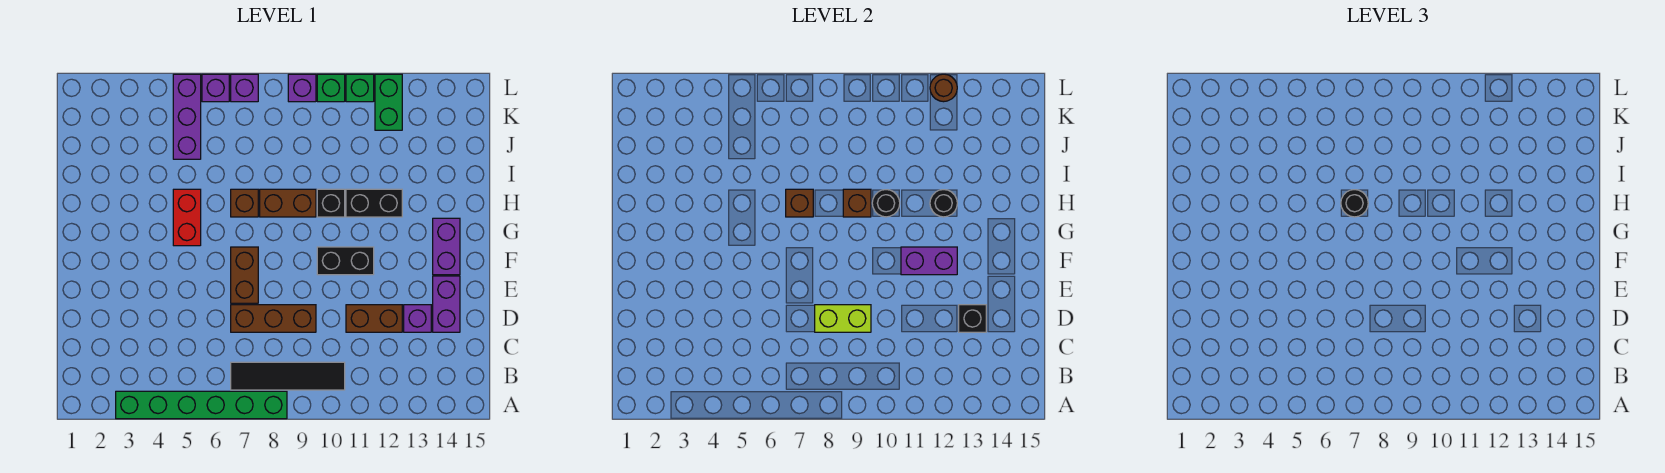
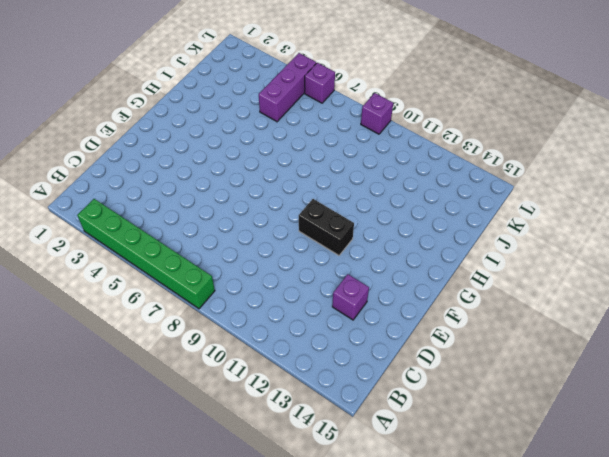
none -> black tile B7:B10 level 1
none -> brown brick D7:D9 level 1
none -> brown brick D11:D12 level 1
none -> purple brick D14:E14 level 1

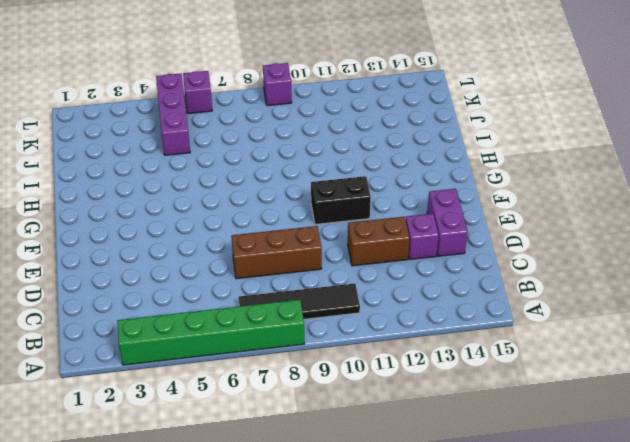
none -> brown brick E7:F7 level 1
none -> purple brick F14:G14 level 1
none -> red brick G5:H5 level 1
none -> brown brick H7 level 1

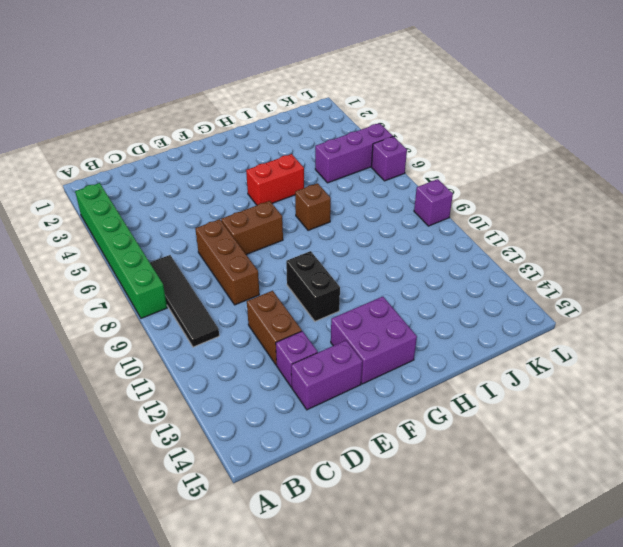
purple brick F13:G14 level 1 -> purple brick F14:G14 level 1
none -> brown brick H8:H9 level 1
none -> black brick H10 level 1
none -> black brick H11:H12 level 1
none -> green brick K12:L12 level 1

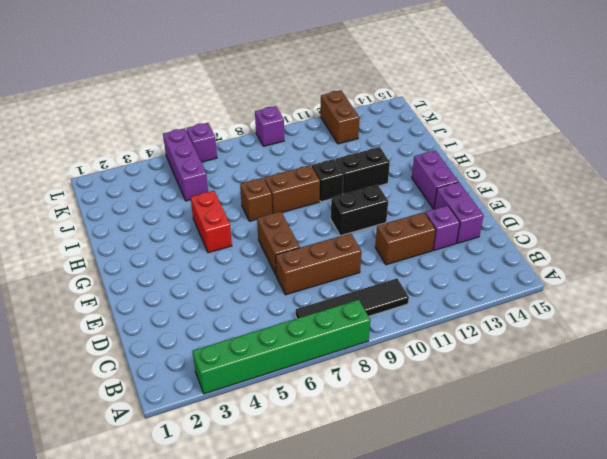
brown brick K12:L12 level 1 -> green brick K12:L12 level 1
none -> purple brick L7 level 1
none -> green brick L10 level 1
none -> green brick L11 level 1
none -> lime brick D8:D9 level 2

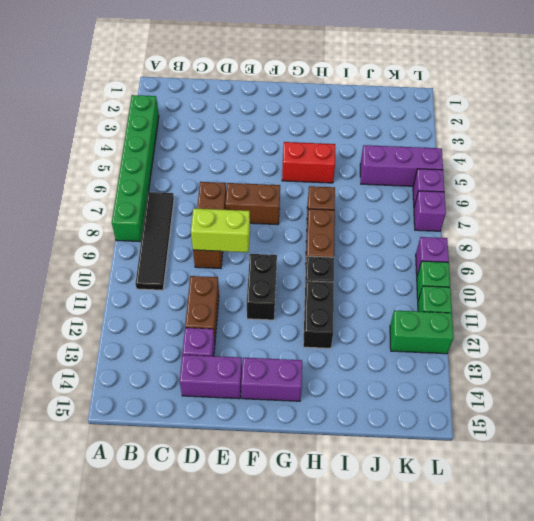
lime brick D9:E9 level 2 -> lime brick D8:D9 level 2
none -> black brick D13 level 2
none -> purple brick F11:F12 level 2
none -> brown brick H7 level 2
none -> brown brick H9 level 2

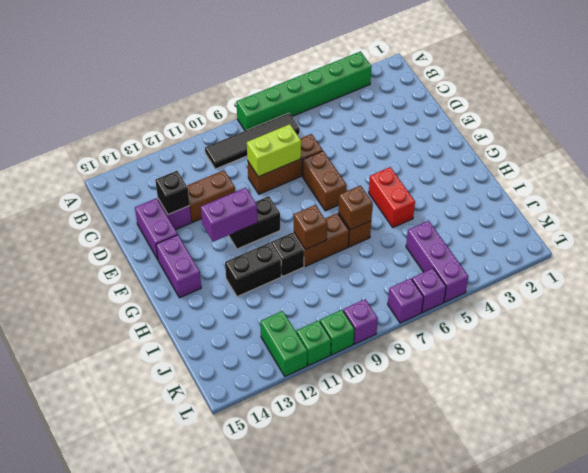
none -> black round brick H10 level 2
none -> black round brick H12 level 2
none -> brown round brick L12 level 2
none -> black round brick H7 level 3

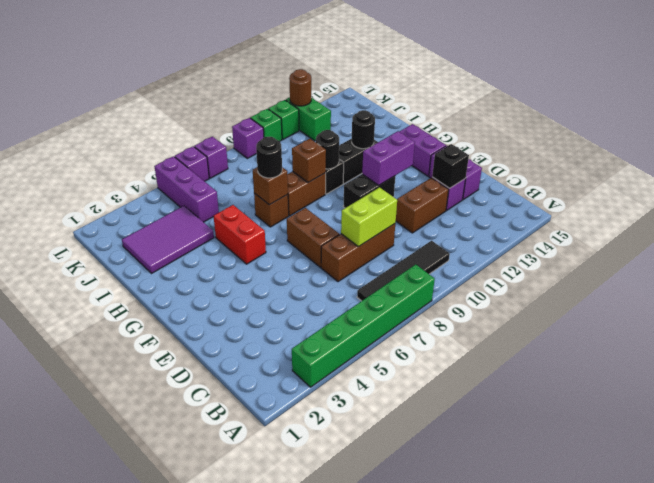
purple tile I2:J4 level 1 -> none

